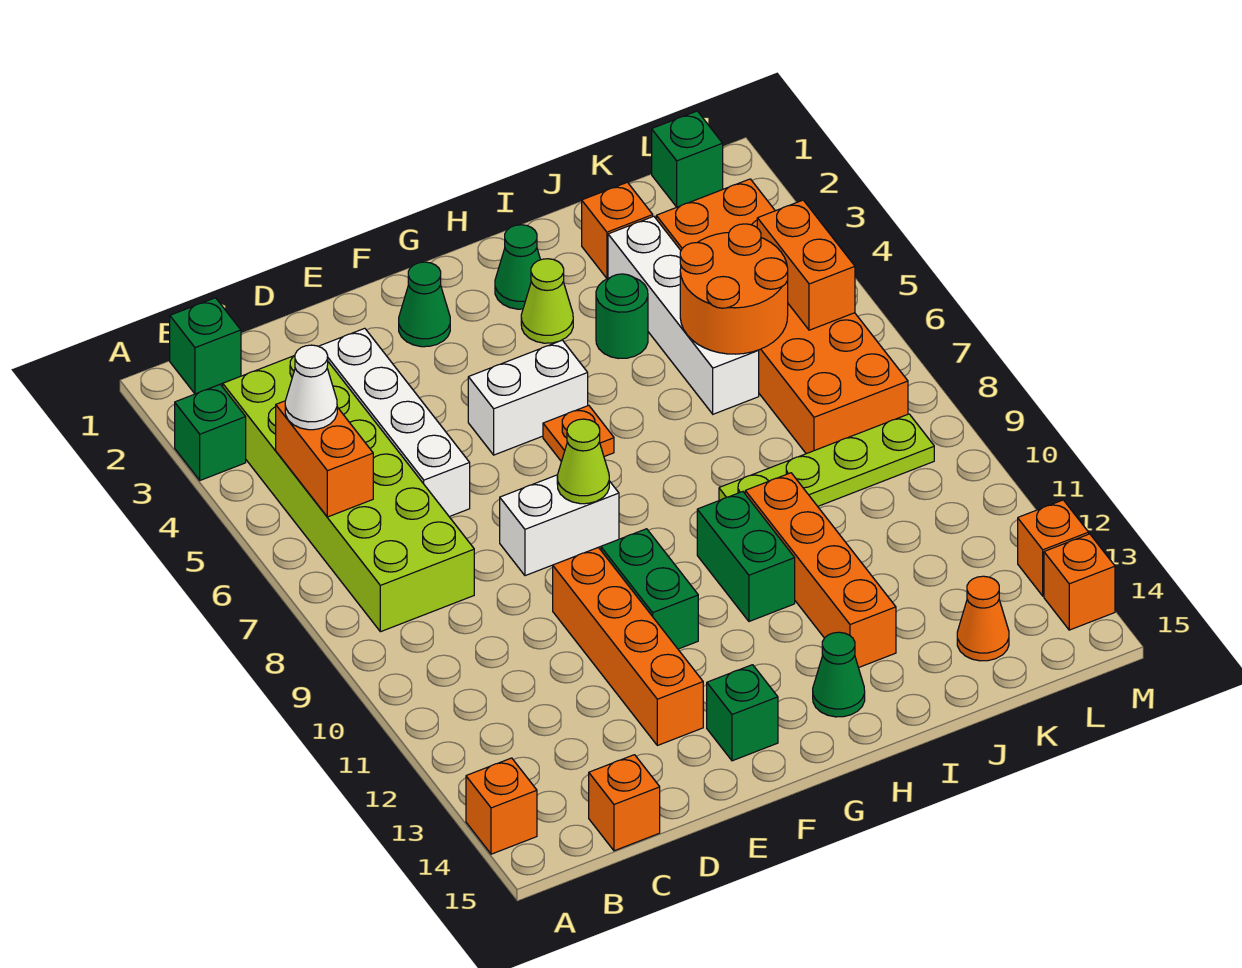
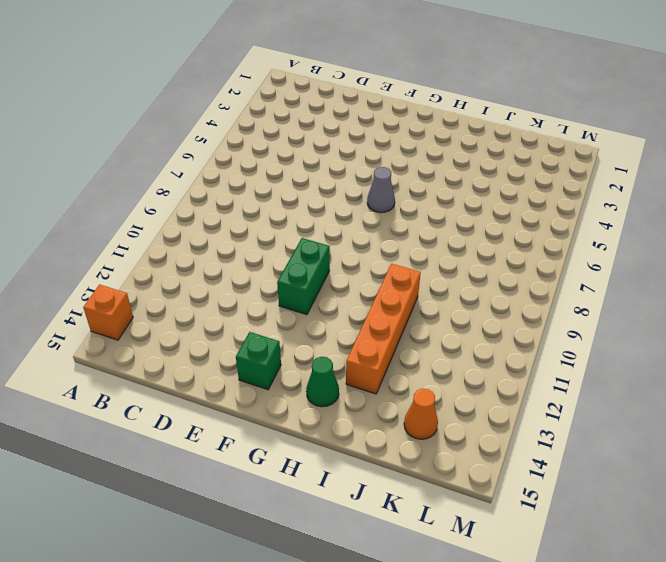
grey cone G6 level 1 -> orange plate G6 level 1
none -> green brick A3 level 1
none -> green brick B1 level 1
none -> lime brick B3:C8 level 1
none -> orange brick C15 level 1

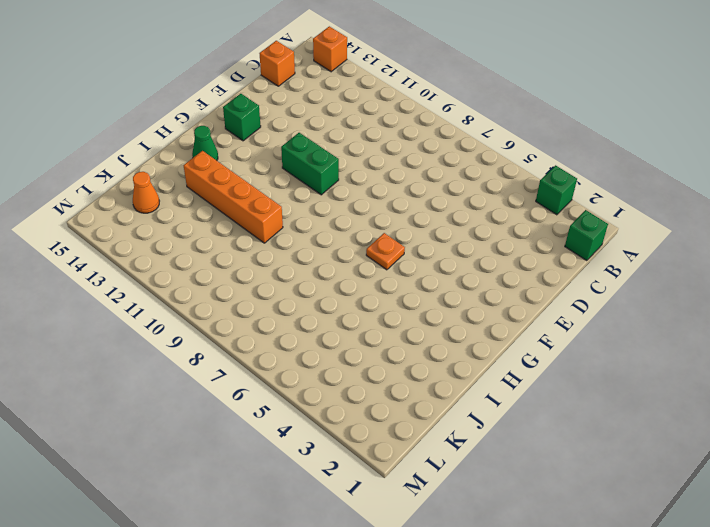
none -> lime brick B3:C8 level 1
none -> white brick D3:D6 level 1
none -> white brick E8:F8 level 1
none -> orange brick E10:E13 level 1

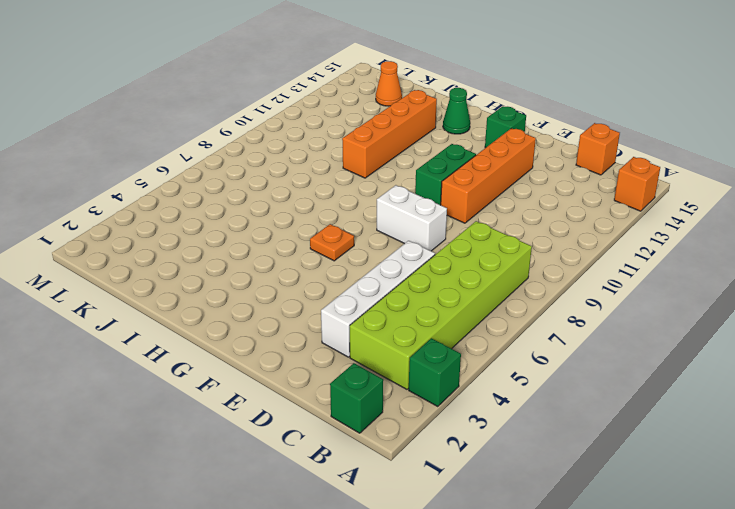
none -> green cone F2 level 1
none -> white brick F5:G5 level 1
none -> green cone H2 level 1
none -> lime cone H3 level 1

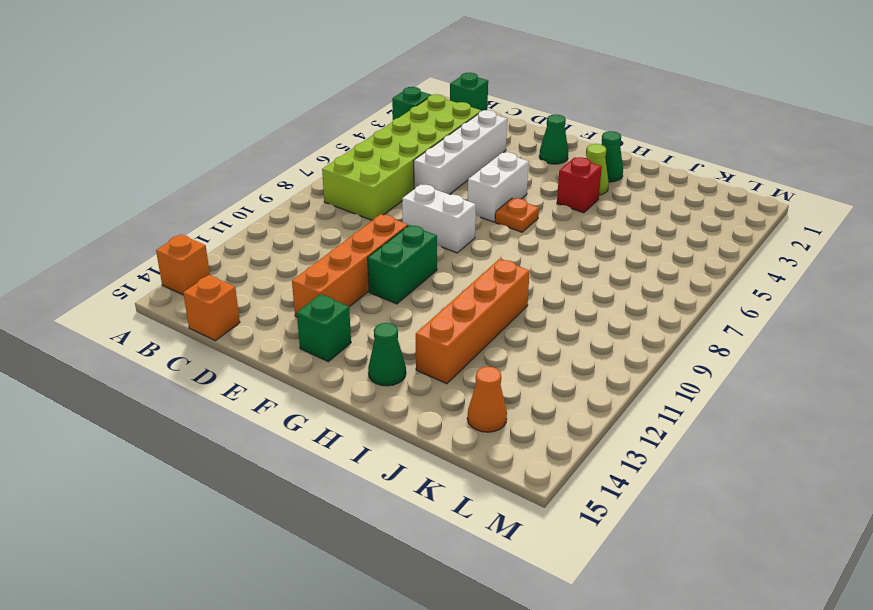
white brick F5:F6 level 1 -> white brick F5:G5 level 1
red brick H4 level 1 -> none
none -> green brick H10:H11 level 1
none -> green round brick I4 level 1
none -> lime plate I9:L9 level 1
none -> orange brick J2 level 1

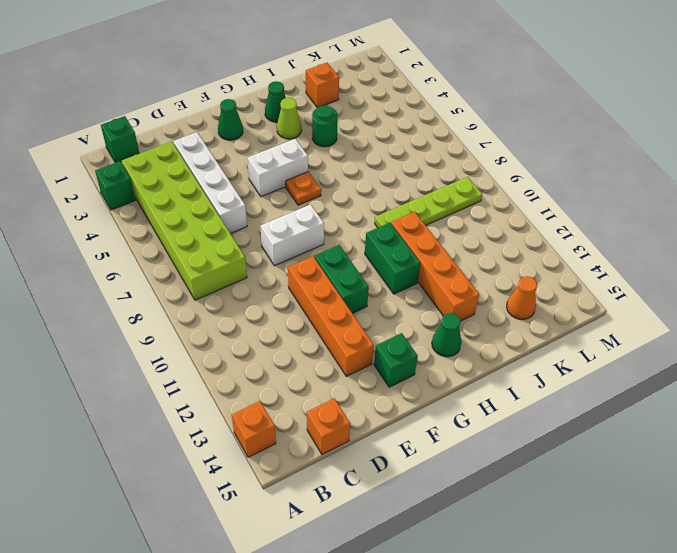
none -> white brick J3:J6 level 1
none -> orange brick K3:L8 level 1
none -> green brick L1 level 1
none -> orange brick M13 level 1

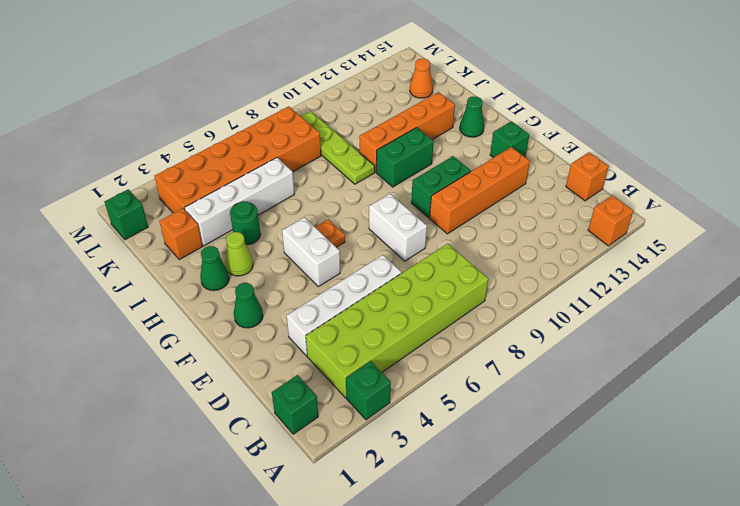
none -> orange brick M13 level 1
none -> orange brick M14 level 1
none -> orange brick B5:B6 level 2
none -> lime cone F8 level 2

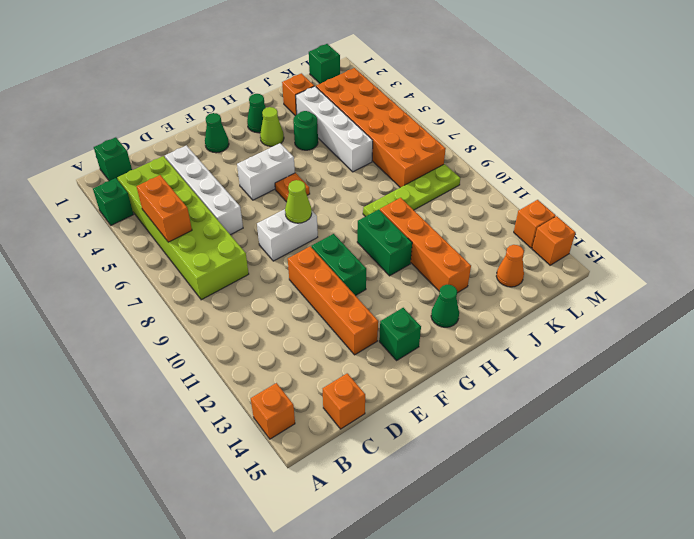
none -> orange round brick J5:K6 level 2
none -> orange brick L5:L6 level 2
none -> white cone B5 level 3

